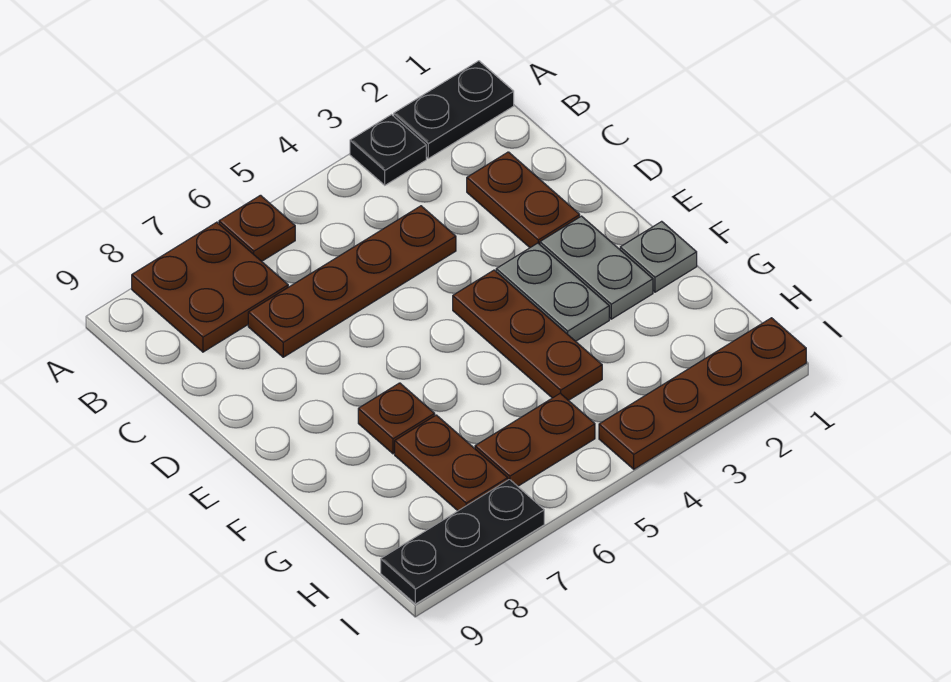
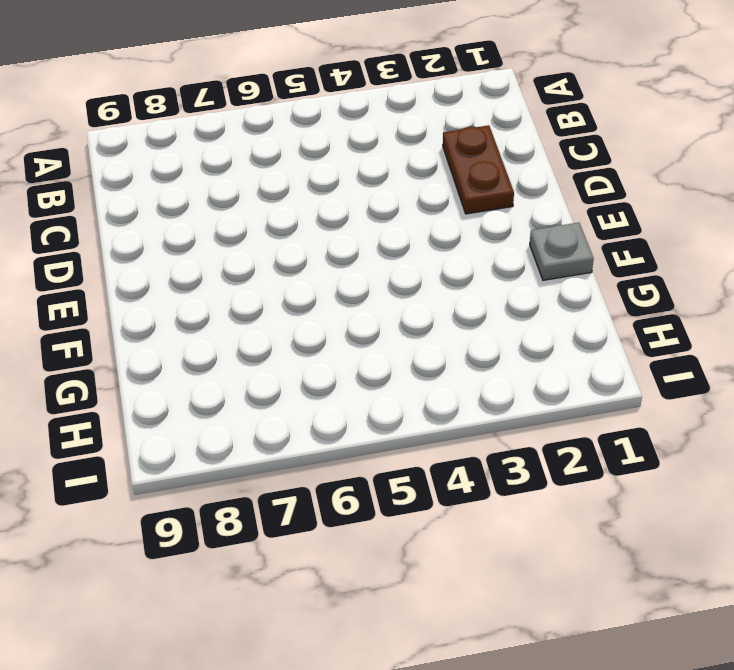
none -> black plate A1:A2 level 1
none -> black plate A3 level 1
none -> brown plate A6 level 1

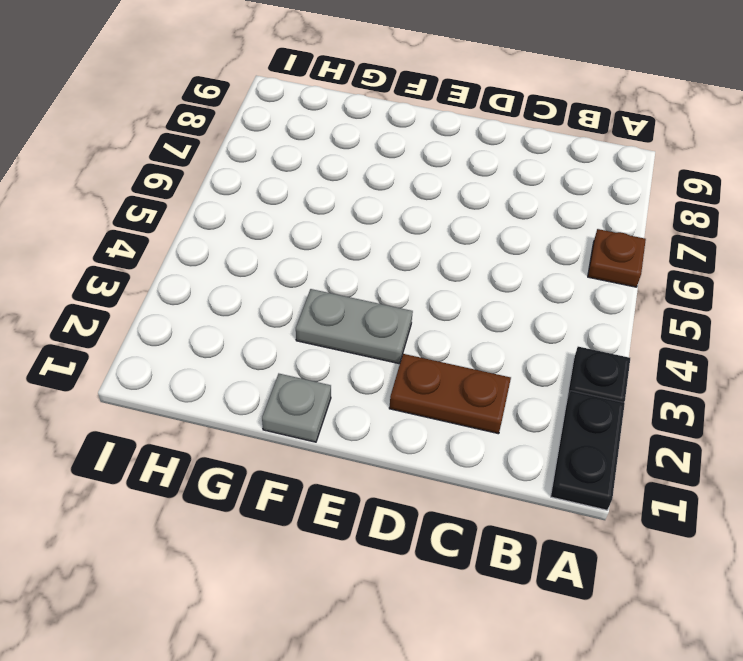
none -> brown plate A7:B8 level 1
none -> brown plate C4:C7 level 1
none -> grey plate E2:F2 level 1

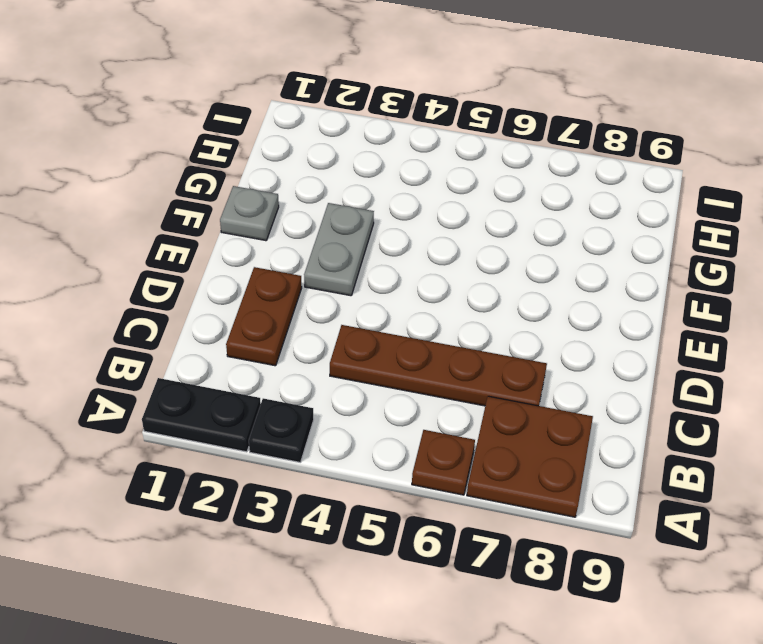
none -> grey plate E2:F2 level 1
none -> brown plate E4:G4 level 1
none -> brown plate F7 level 1

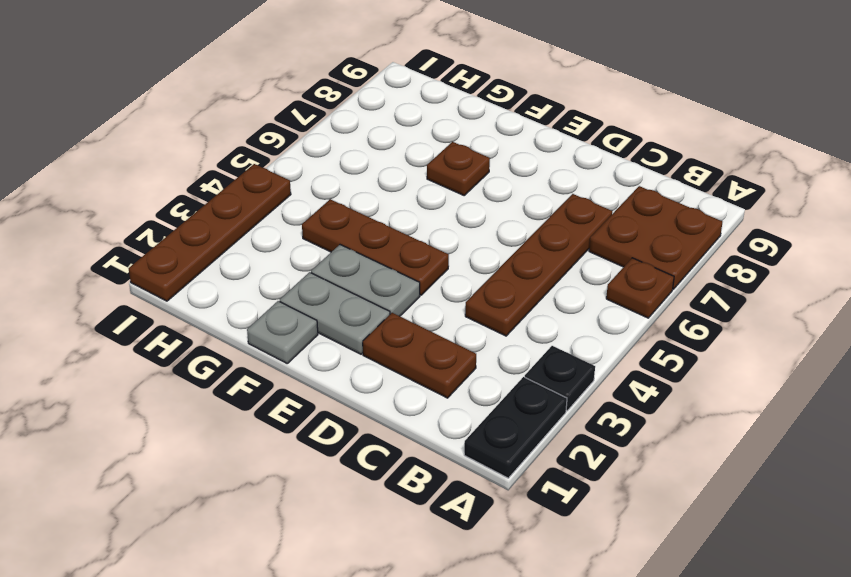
none -> brown plate G7:H7 level 1
none -> brown plate H5:H6 level 1
none -> black plate I7:I9 level 1

